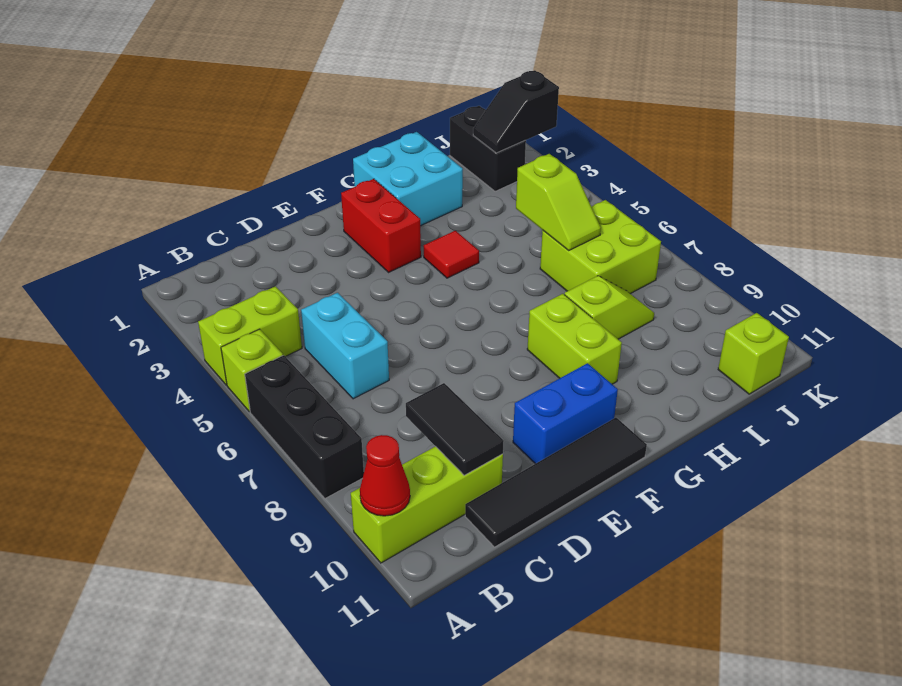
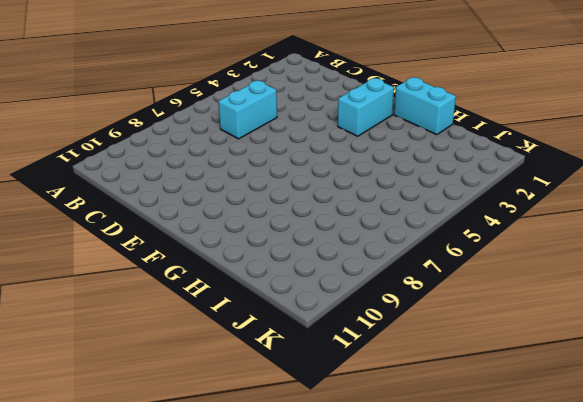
cyan brick F2:F3 level 1 -> red brick F2:F3 level 1
cyan brick G1:H1 level 1 -> cyan brick G1:H2 level 1
none -> lime brick A4:B4 level 1
none -> lime brick A5 level 1
none -> black brick A6:A8 level 1

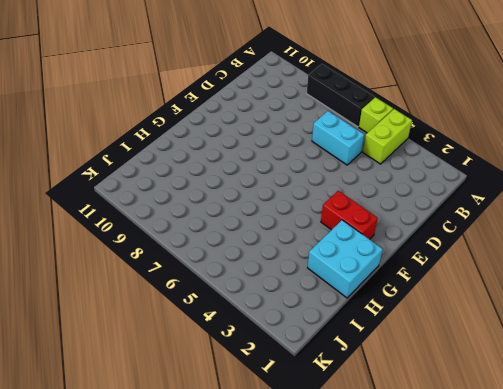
none -> lime brick A10:C10 level 1
none -> black tile C11:F11 level 1
none -> blue brick E10:F10 level 1

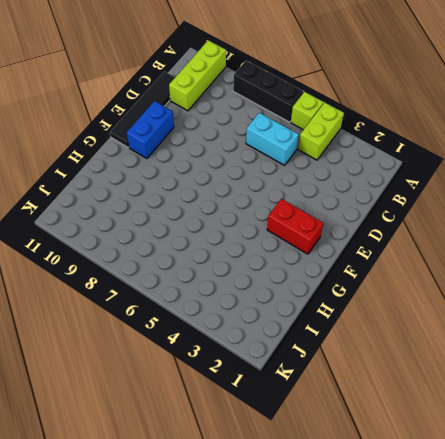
none -> cyan brick G1:H2 level 1
none -> red tile G4 level 1
none -> lime brick G8:G9 level 1

